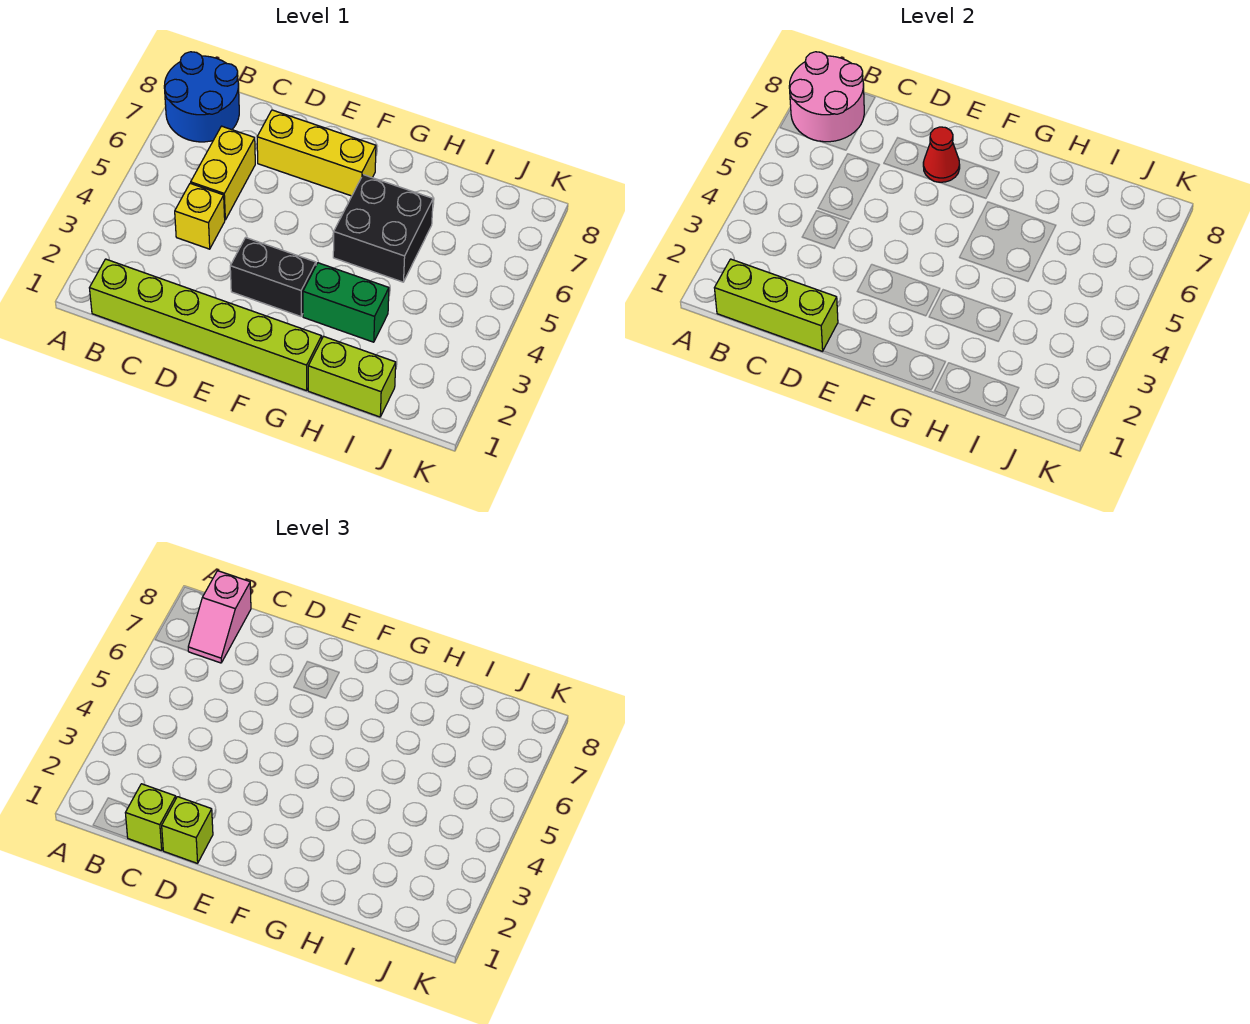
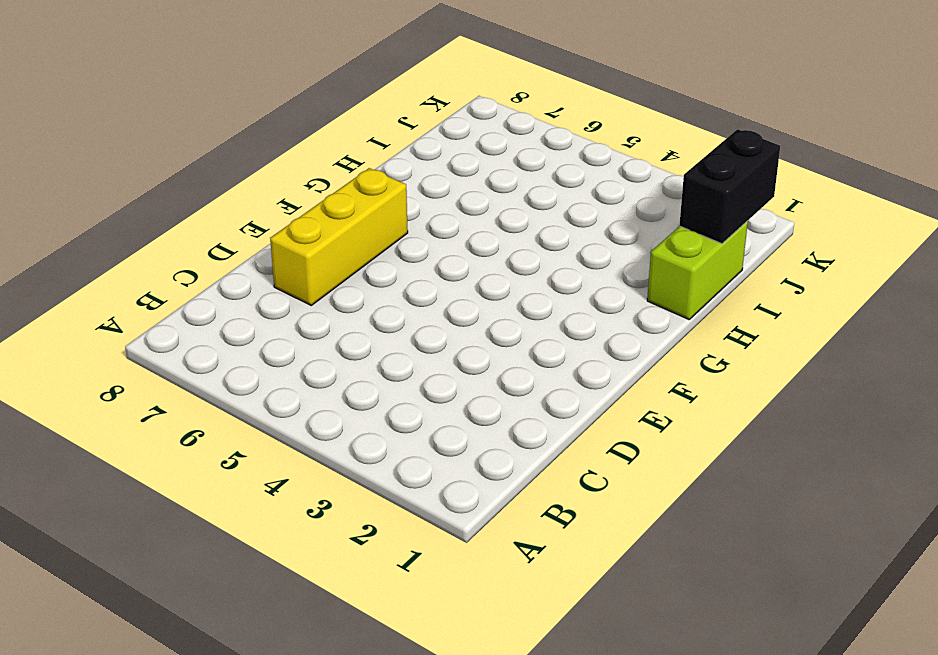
black brick I1:J1 level 2 -> black brick E3:F3 level 1
none -> blue round brick A7:B8 level 1
none -> lime brick B1:G1 level 1
none -> yellow brick C4 level 1

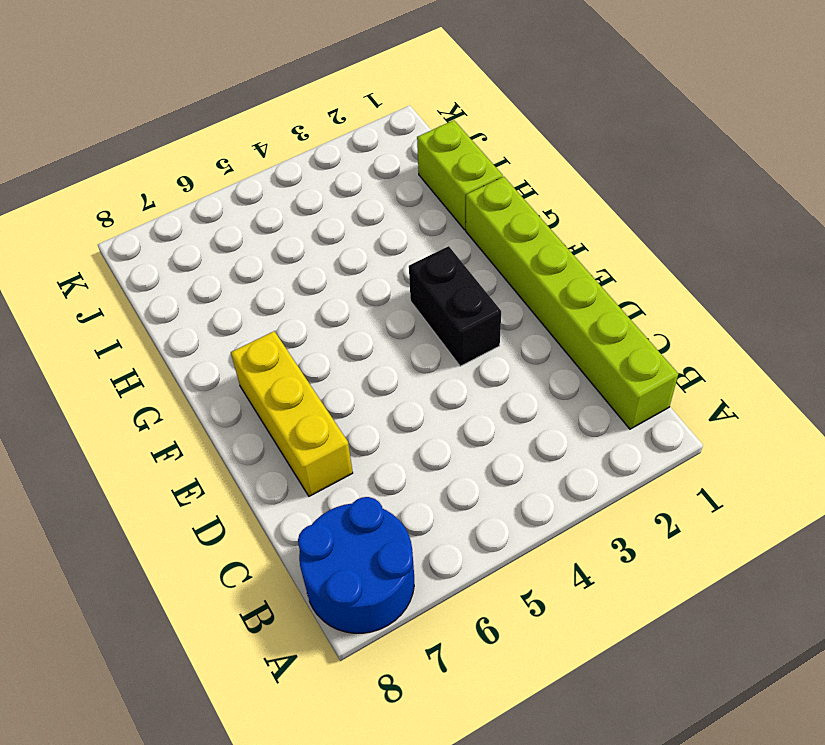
none -> yellow brick C4 level 1
none -> yellow brick C5:C6 level 1
none -> green brick G3:H3 level 1

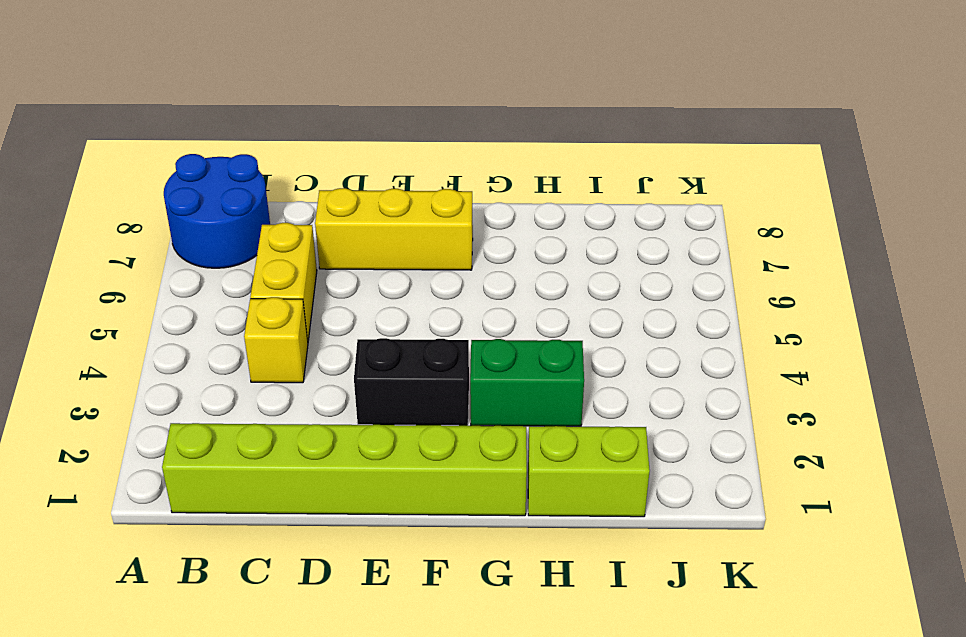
none -> black brick G5:H6 level 1
none -> pink round brick A7:B8 level 2
none -> lime brick B1:D1 level 2

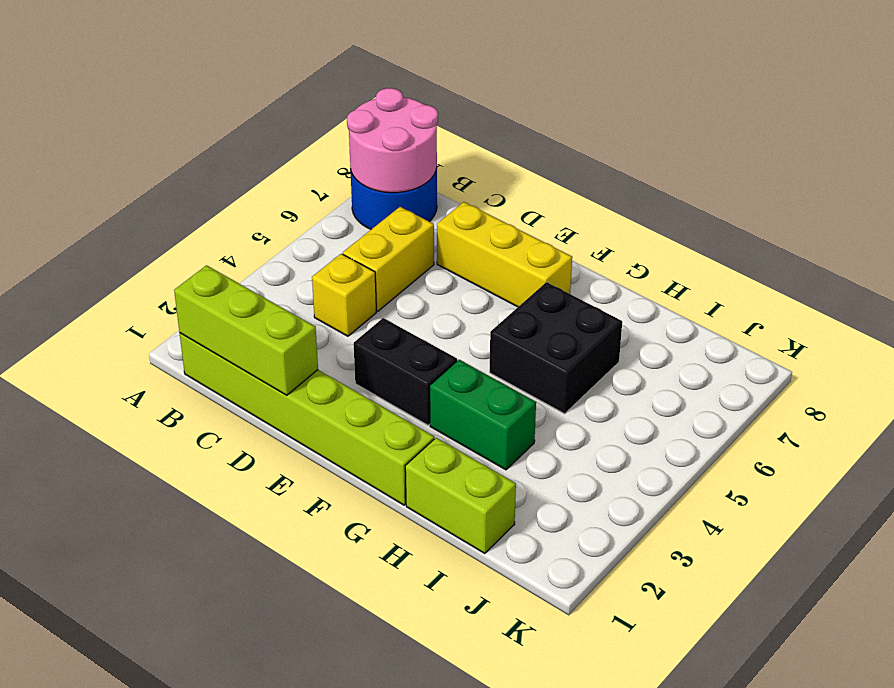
none -> red cone E7 level 2
none -> pink slope B7:B8 level 3 top 8
none -> lime brick C1 level 3

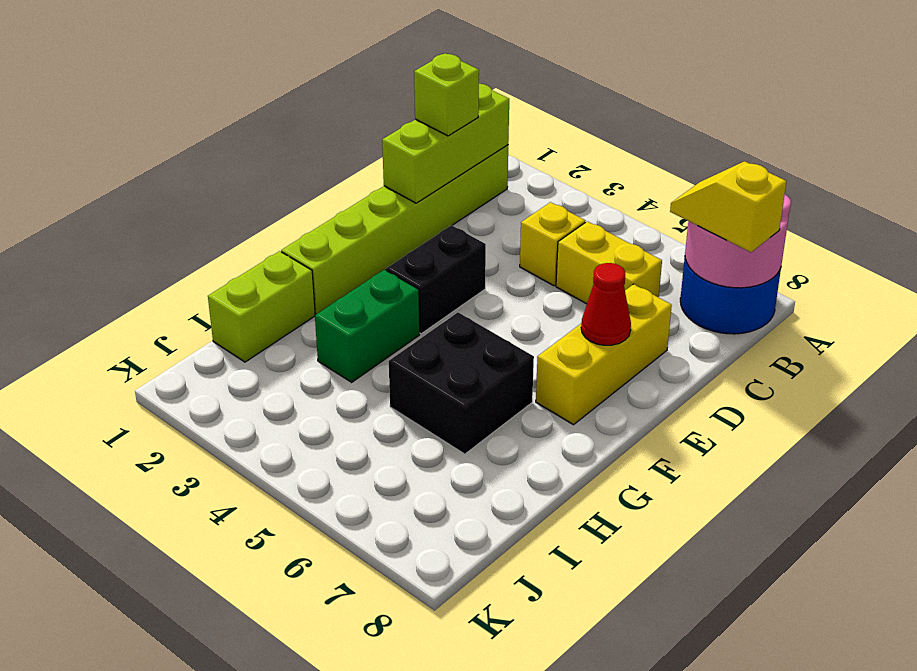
yellow slope B7:B8 level 3 top 8 -> pink slope B7:B8 level 3 top 8
none -> lime brick D1 level 3

